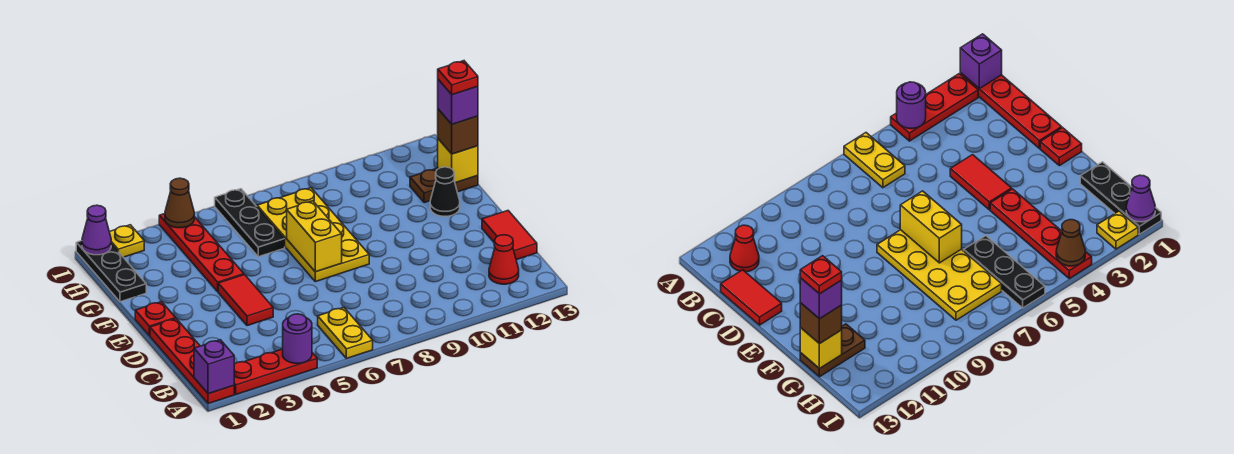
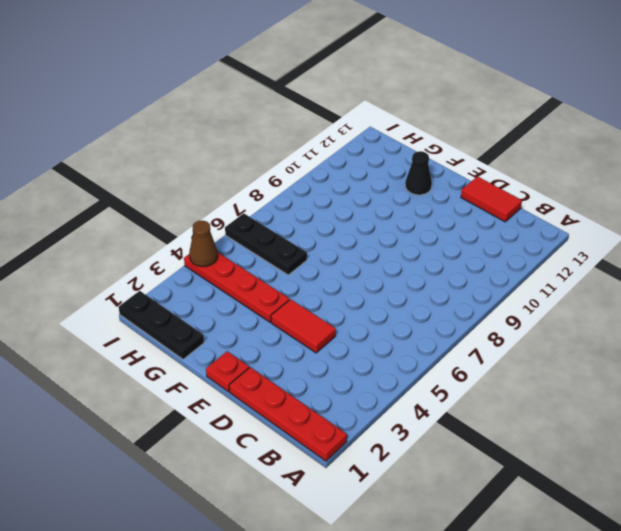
none -> red plate A2:A4 level 1
none -> yellow plate A6:B6 level 1
none -> red cone B12 level 1

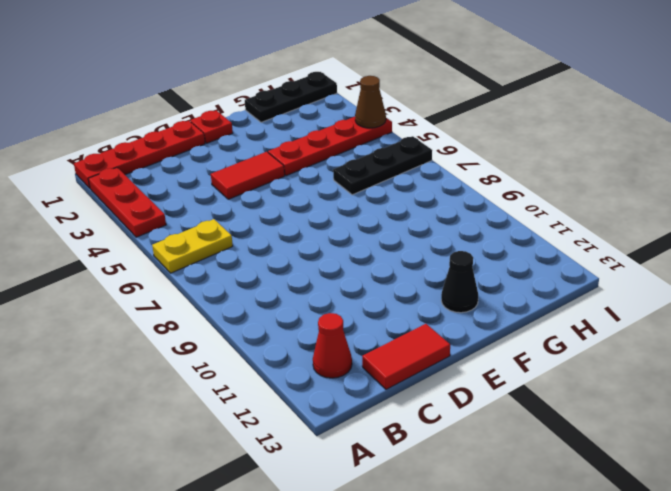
none -> yellow plate E7:H8 level 1
none -> brown plate G12:G13 level 1
none -> yellow plate I2 level 1

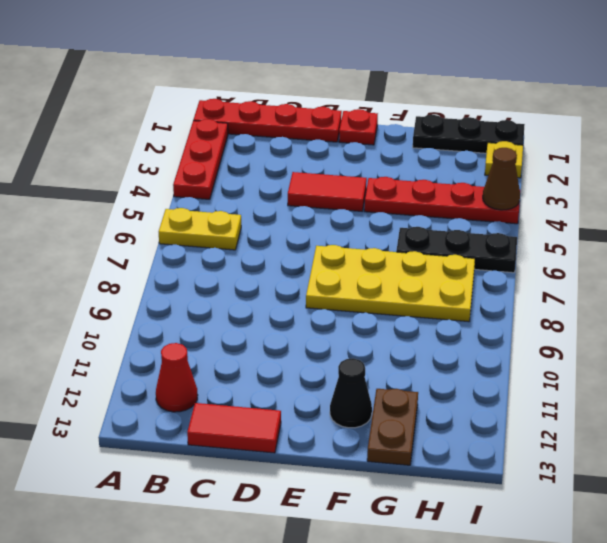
none -> purple brick A1 level 2
none -> purple round brick A4 level 2
none -> yellow brick E7:F7 level 2

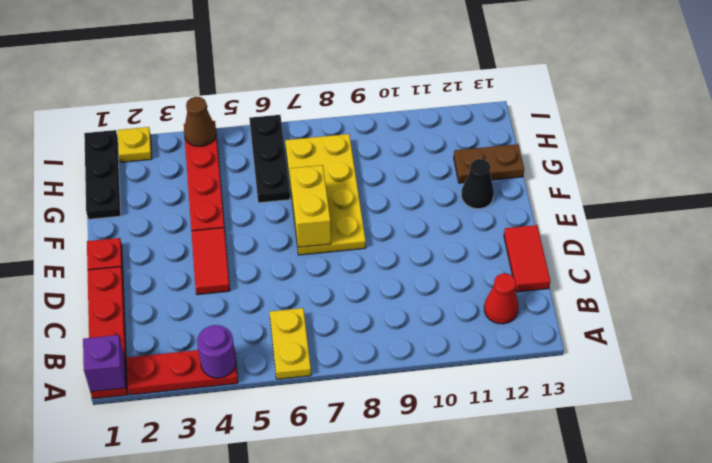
none -> yellow brick G13 level 2
none -> purple cone I1 level 2
none -> brown brick G13 level 3

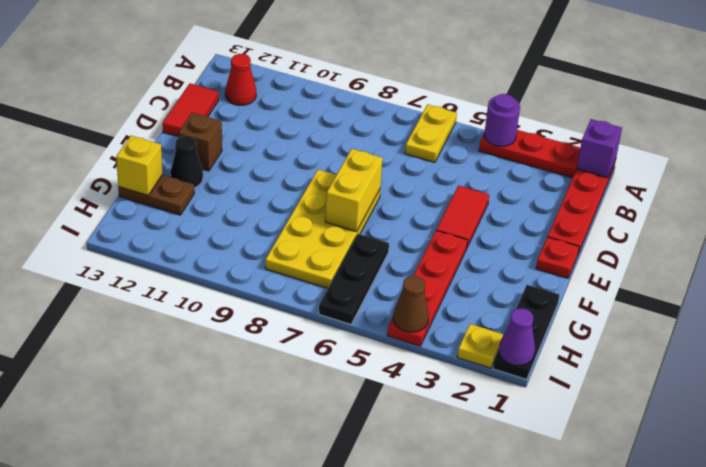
brown brick E12 level 1 -> brown brick G13 level 3
none -> purple brick G13 level 4
none -> red plate G13 level 5

